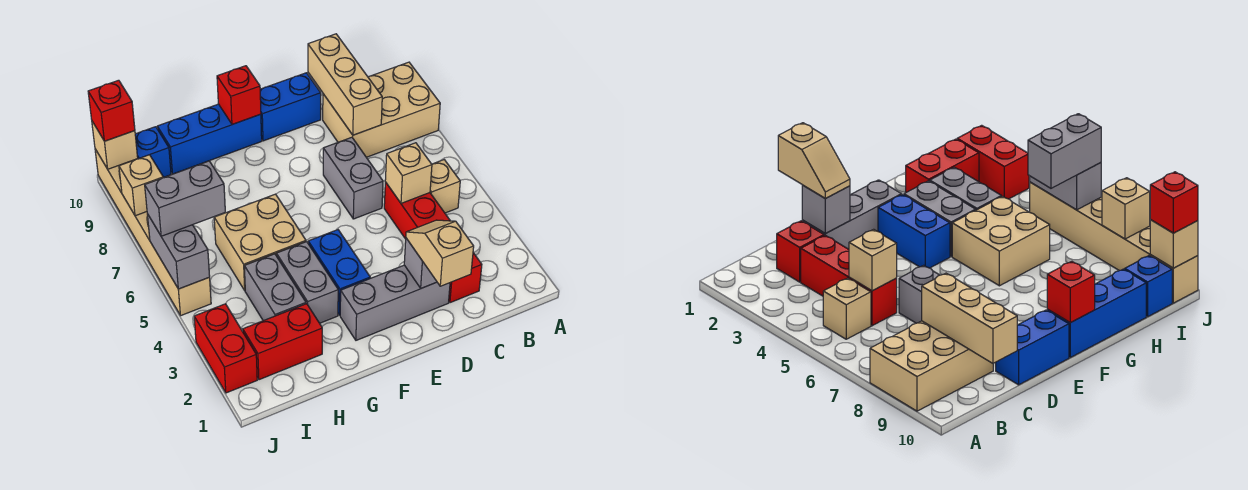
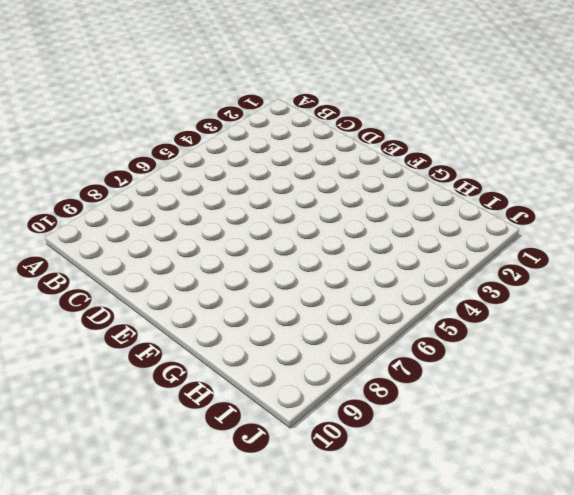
none -> tan brick A8:C9 level 1
none -> tan brick B5 level 1
none -> red brick C2 level 1

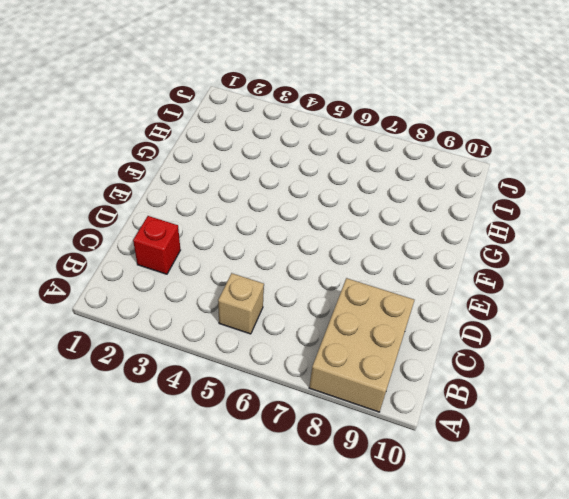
none -> red brick C3:C5 level 1
none -> grey brick D2:F2 level 1
none -> grey brick D6:D7 level 1

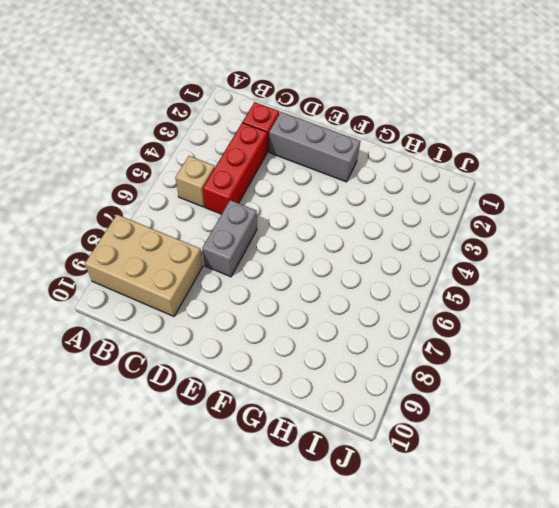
none -> blue brick D10:E10 level 1
none -> blue brick F3:F4 level 1
none -> blue brick F10:H10 level 1

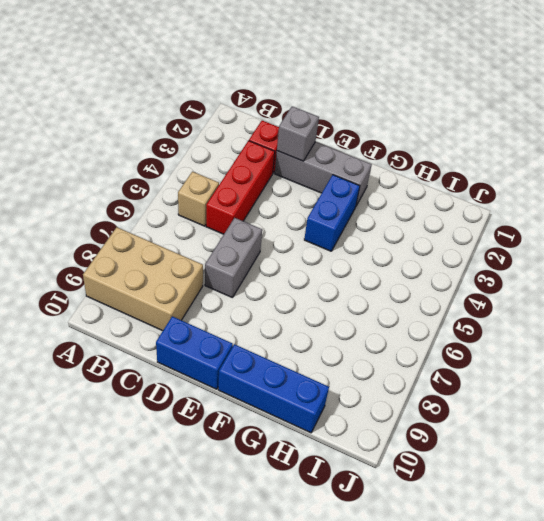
none -> grey brick G3:G4 level 1
none -> tan brick G5:H6 level 1
none -> red brick H2:I2 level 1

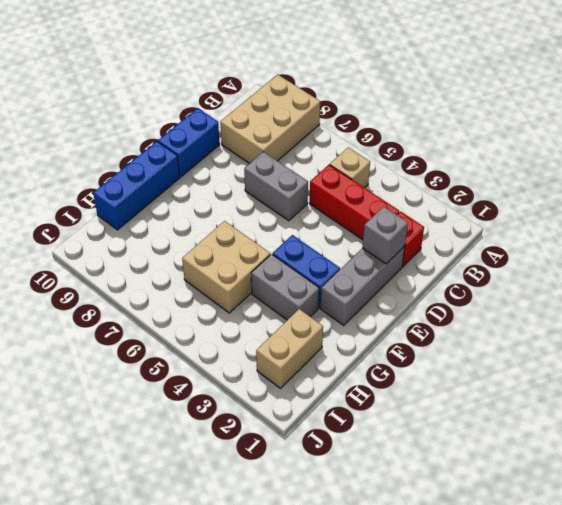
tan brick H2:I2 level 1 -> red brick H2:I2 level 1
none -> grey brick H3:H4 level 1
none -> blue brick I10 level 1
none -> red brick J2:J3 level 1

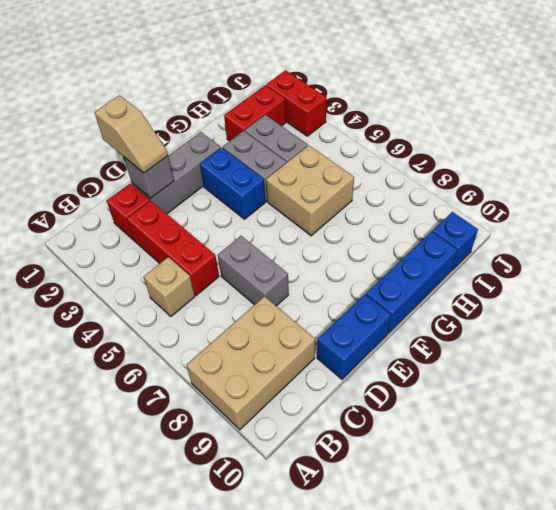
none -> tan brick J5:J10 level 1
none -> tan brick C5 level 2
none -> tan brick C8:C10 level 2

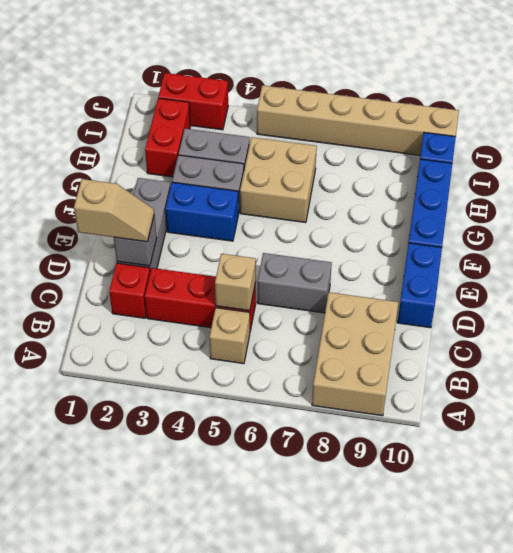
none -> tan brick C8:C10 level 2
none -> red brick F10 level 2
none -> grey brick J5:J6 level 2

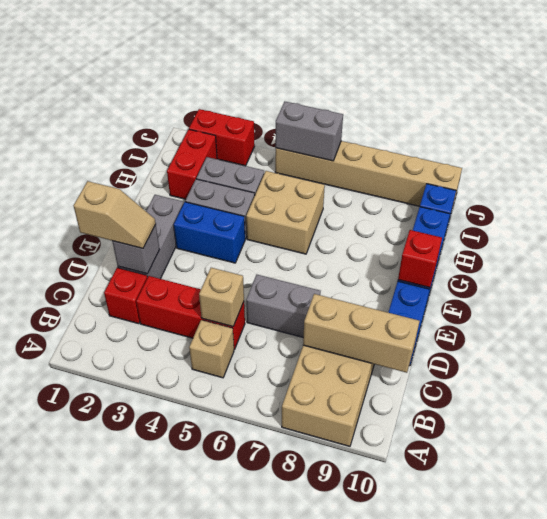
none -> tan brick J8 level 2
none -> tan brick J10 level 2
none -> grey brick I6:J6 level 3

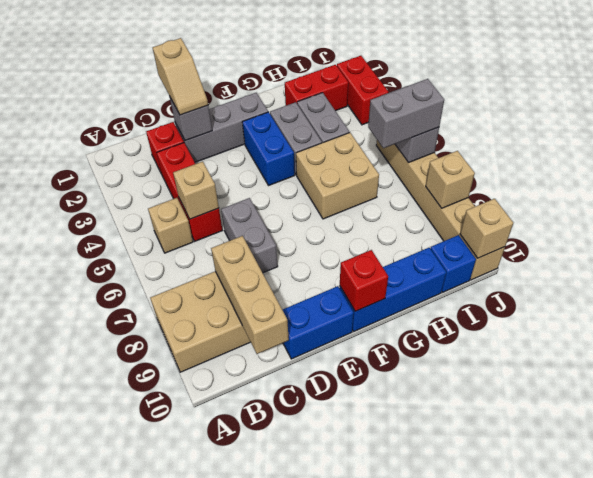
none -> red brick J10 level 3

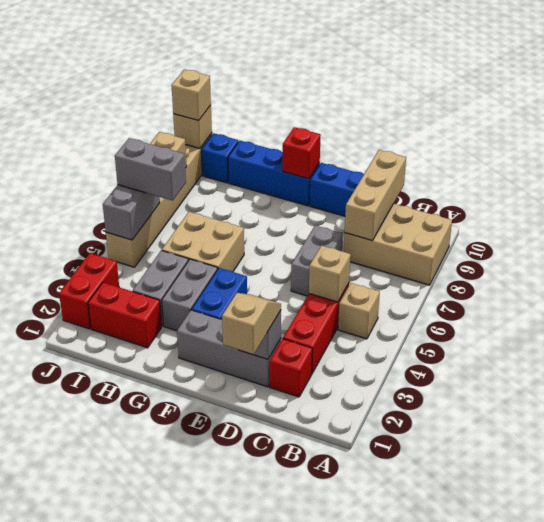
tan brick J10 level 3 -> red brick J10 level 3

